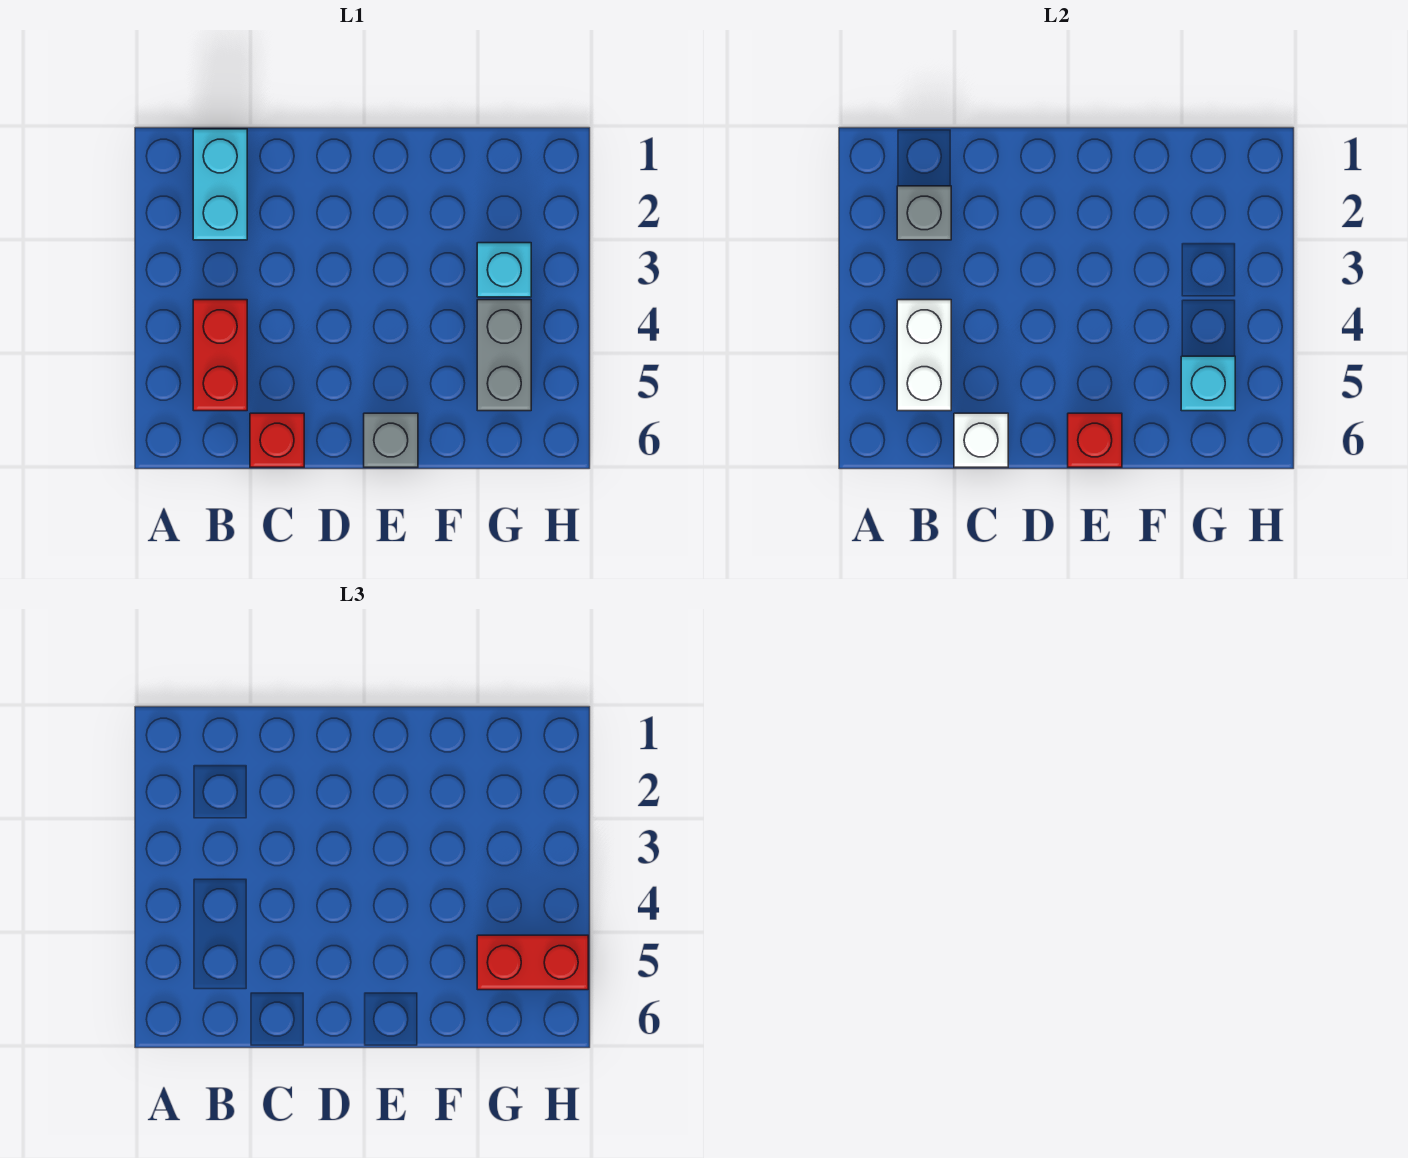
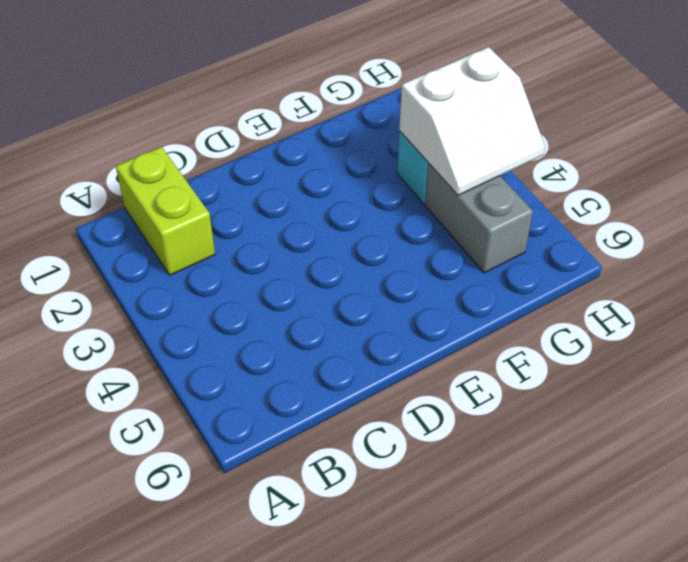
lime brick B1:B2 level 1 -> cyan brick B1:B2 level 1
white slope G3:H4 level 2 top 3 -> none
none -> red brick B4:B5 level 1
none -> red brick C6 level 1
none -> grey brick E6 level 1

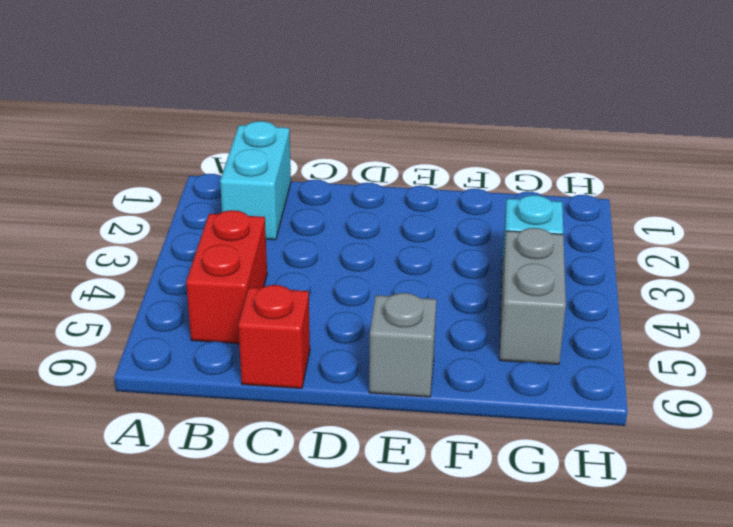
none -> grey brick B2 level 2
none -> white brick B4:B5 level 2
none -> white brick C6 level 2

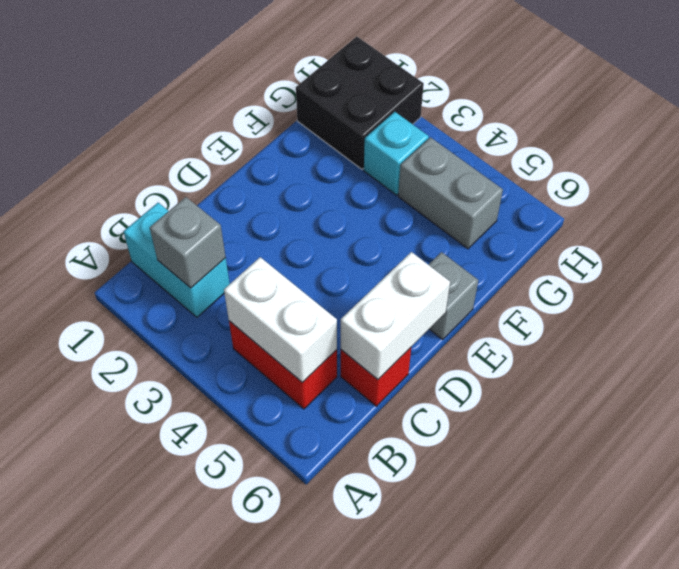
white brick C6:D6 level 2 -> white brick C6 level 2
black brick G1:H2 level 1 -> none
none -> red brick E6 level 2
none -> cyan brick G5 level 2
none -> red brick G5:H5 level 3

